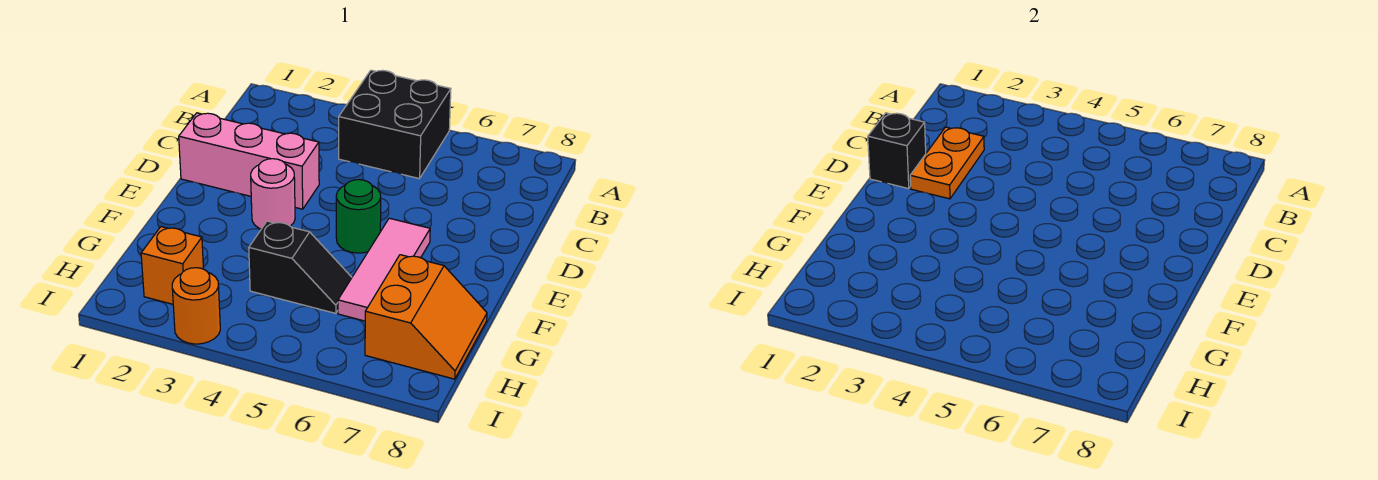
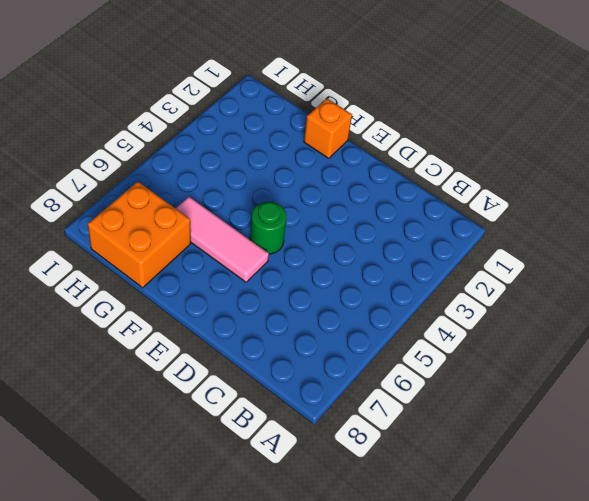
orange brick F1 level 1 -> orange brick H2 level 1
orange brick G7:H8 level 1 -> orange slope G7:H8 level 1 top 7
none -> black brick A4:B5 level 1
none -> pink brick D1:D3 level 1

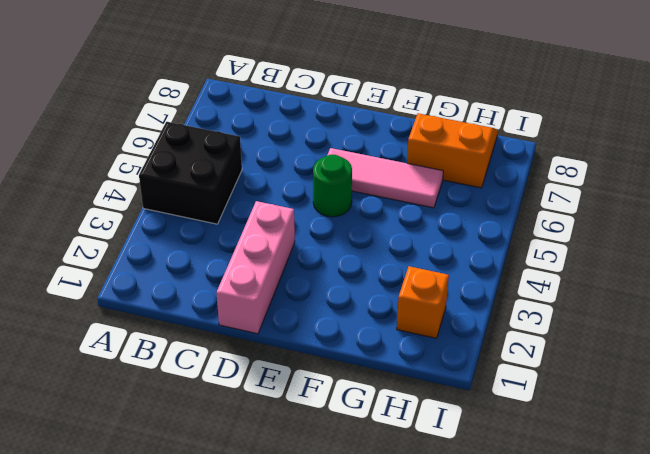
none -> pink round brick E3 level 1
none -> black slope G4:G5 level 1 top 4

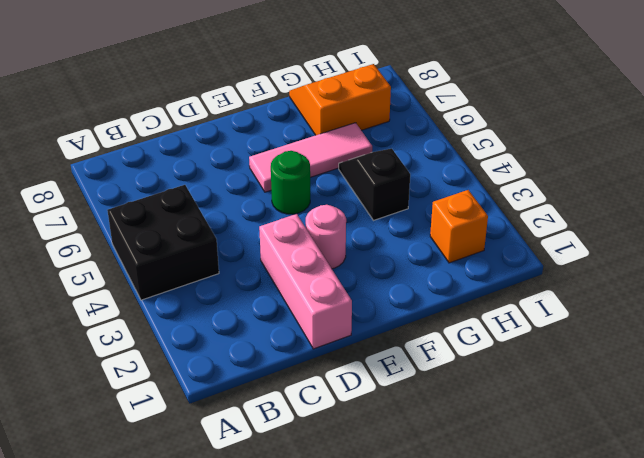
none -> orange round brick I3 level 1
none -> orange plate C2:D2 level 2

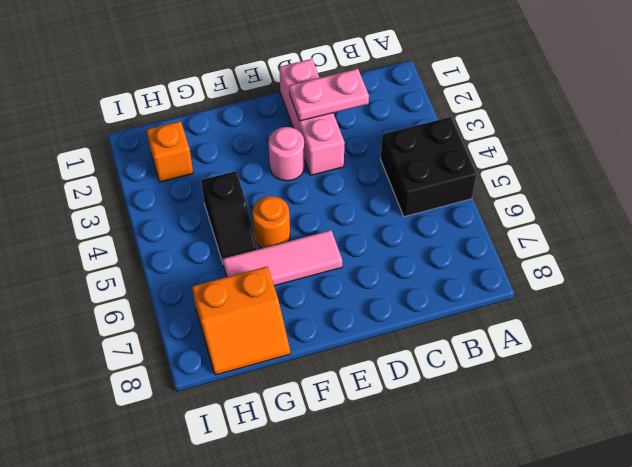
pink plate C2:D2 level 2 -> orange plate C2:D2 level 2
orange round brick F5 level 1 -> orange round brick I3 level 1
none -> green round brick E5 level 1
none -> black brick D1 level 2

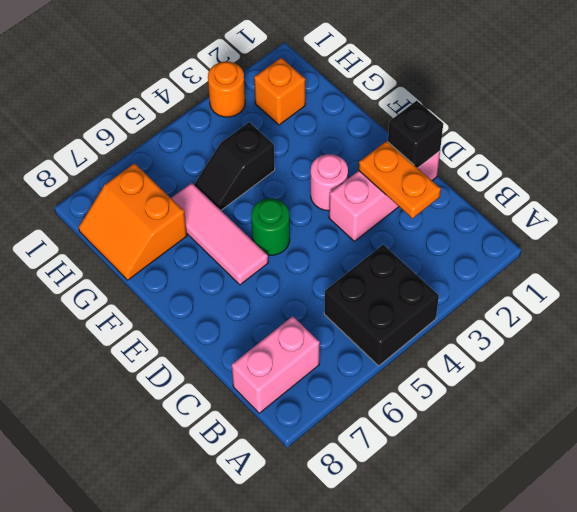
pink brick B7:B8 level 1 -> none

